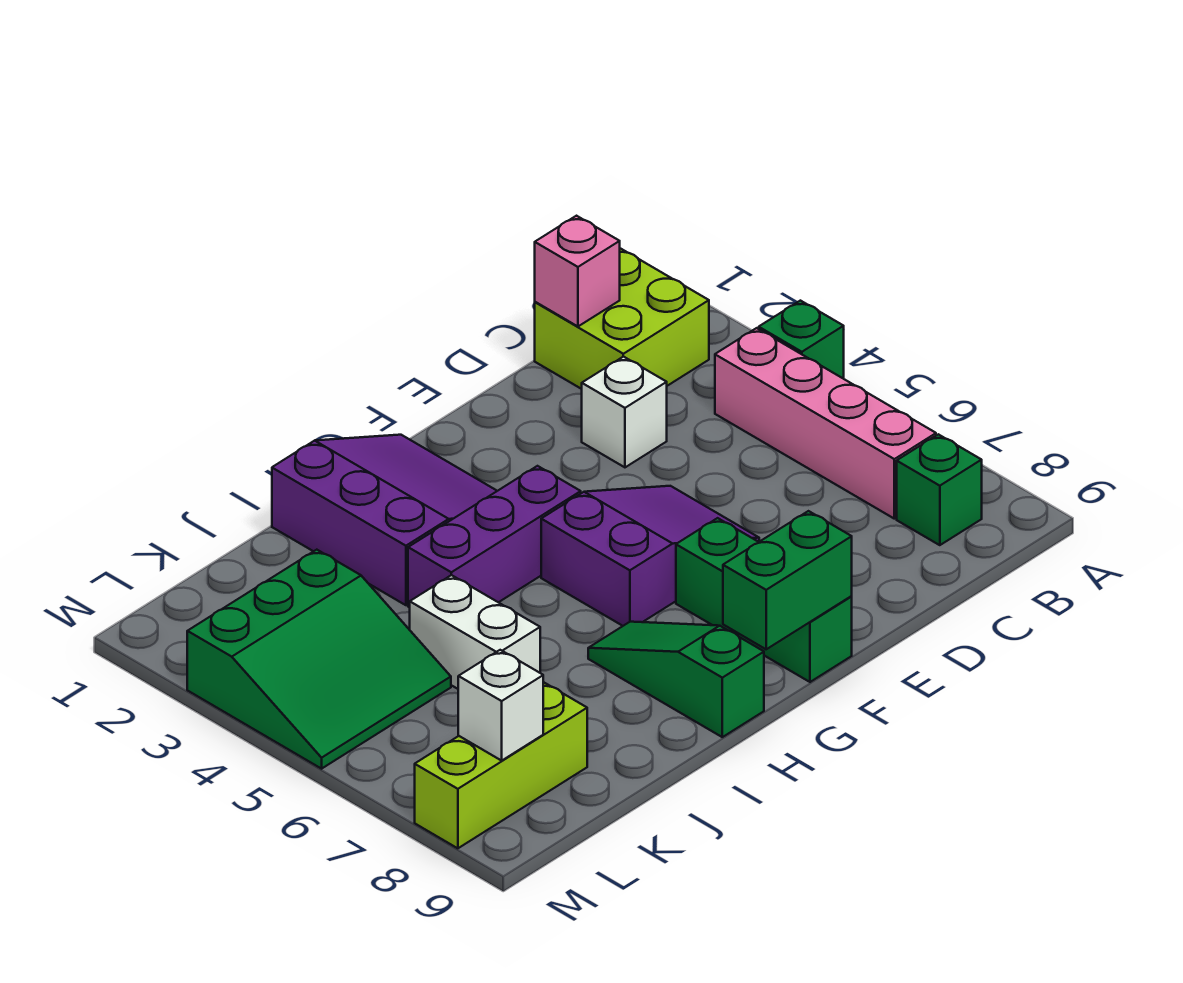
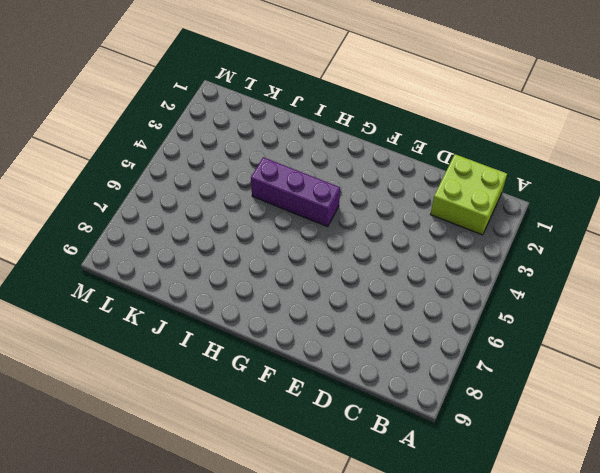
none -> green brick A4 level 1
none -> pink brick B4:B7 level 1
none -> green brick B8 level 1

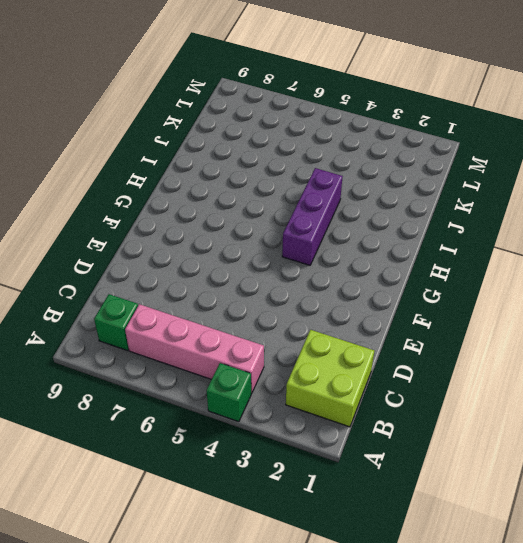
none -> white brick D3 level 1
none -> purple slope E5:G6 level 1 top G
none -> green brick F7:F9 level 1

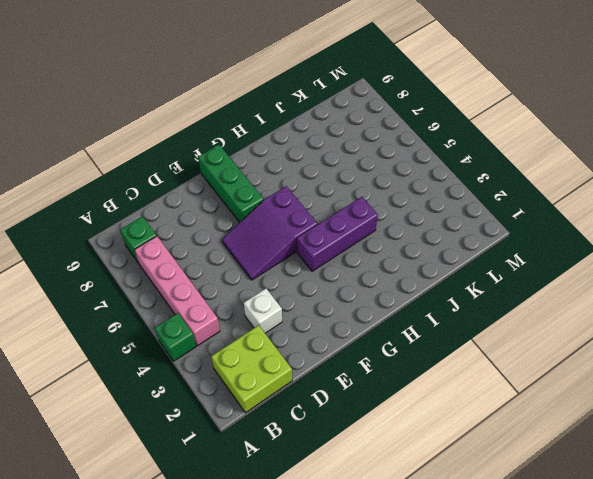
none -> purple slope G1:I3 level 1 top I
none -> green slope H7:H9 level 1 top 9
none -> white brick J5:J6 level 1

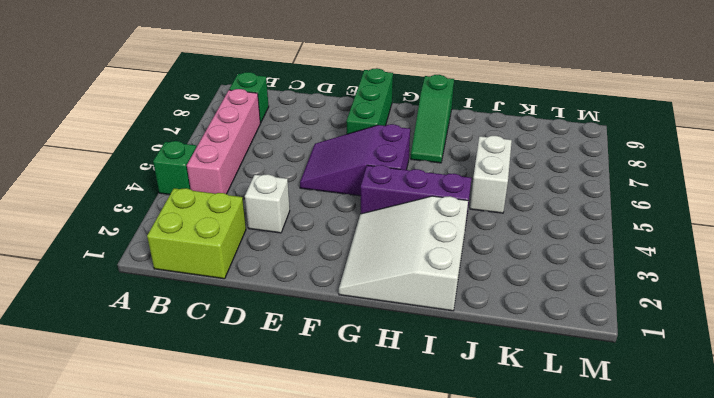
white slope G1:I3 level 1 top I -> purple slope G1:I3 level 1 top I
none -> green slope K3:M5 level 1 top 3
none -> lime brick K8:M8 level 1
none -> pink brick C1 level 2

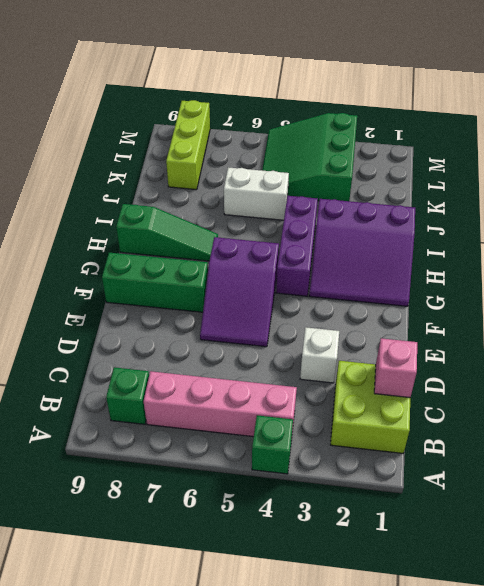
none -> green brick F9:G9 level 2
none -> white brick L8 level 2

